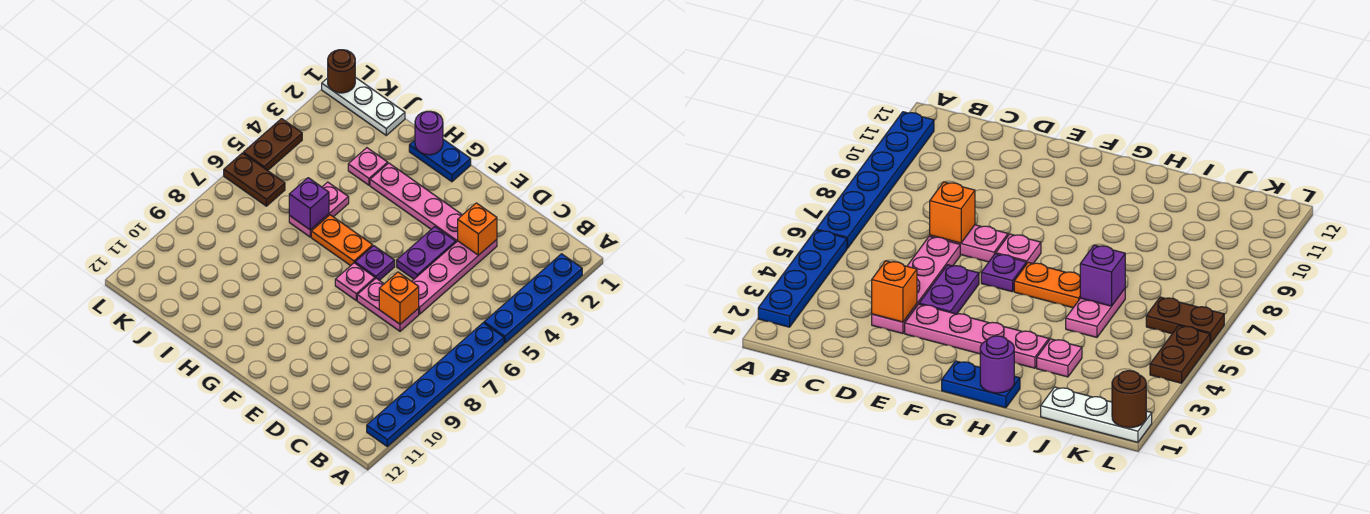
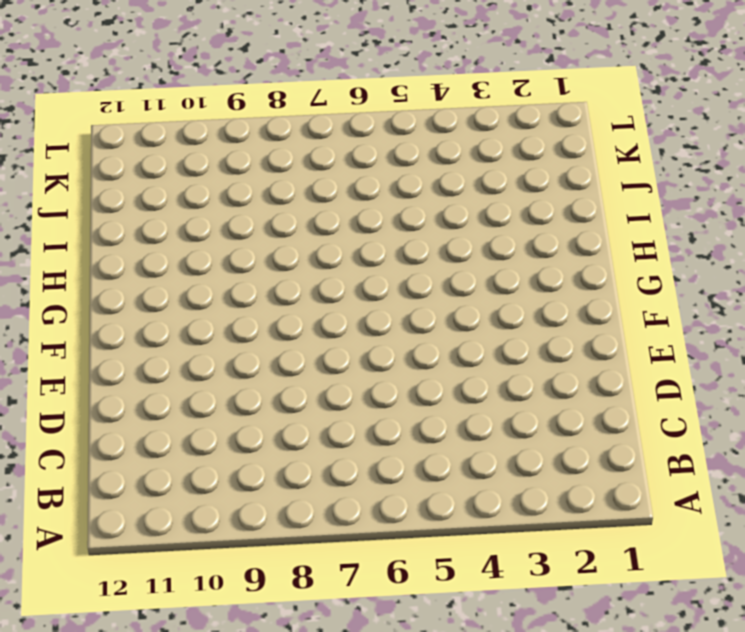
none -> blue plate A2:A5 level 1
none -> blue plate A6:A11 level 1
none -> pink plate D3:D6 level 1

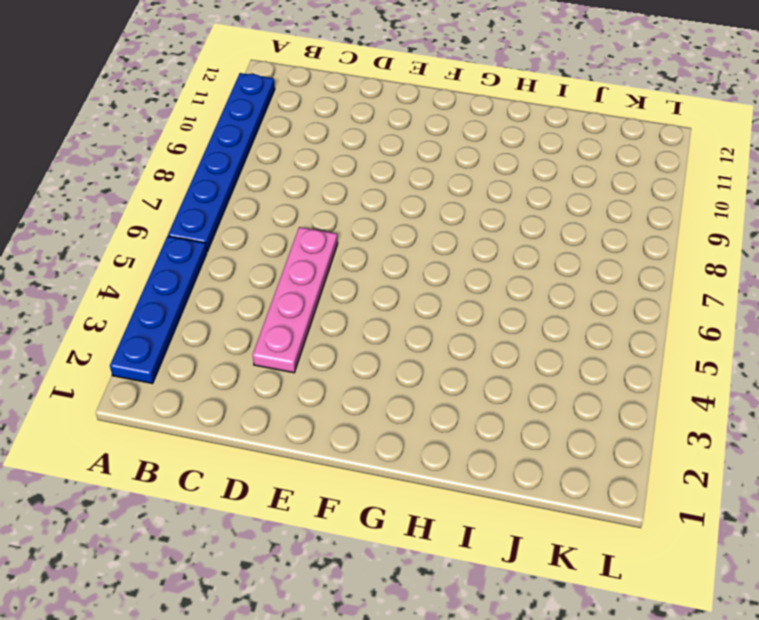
none -> pink plate D7:E7 level 1
none -> pink plate E3:H3 level 1
none -> purple plate E4:E5 level 1

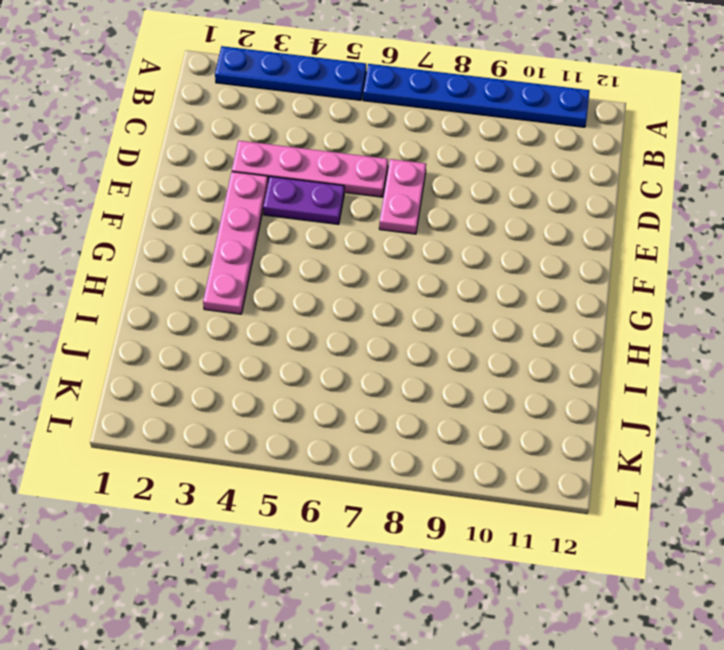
none -> purple plate F6 level 1
none -> pink plate F7 level 1
none -> blue plate G1:H1 level 1

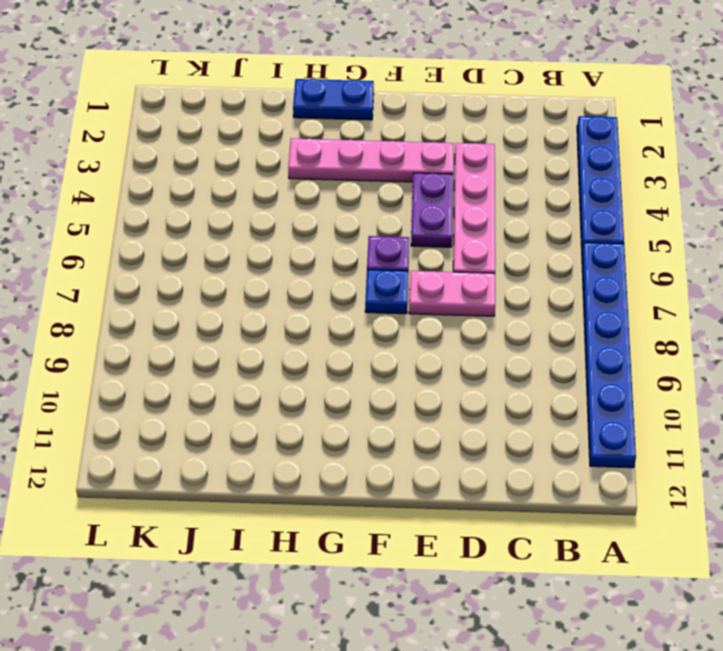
blue plate F7 level 1 -> pink plate F7 level 1
none -> orange plate G6:H6 level 1
none -> pink plate I3 level 1
none -> pink plate I5:I6 level 1

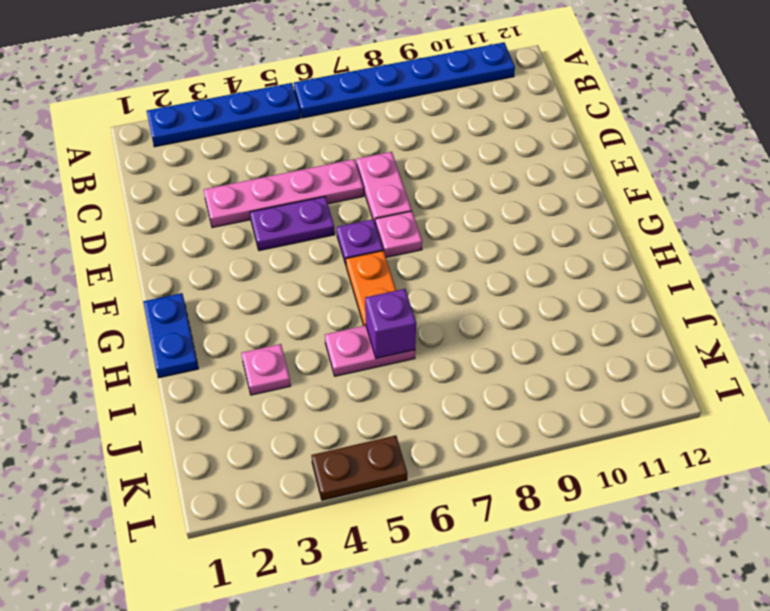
none -> pink plate E3:H3 level 1
none -> white plate J1:L1 level 1
none -> brown plate K6:L6 level 1

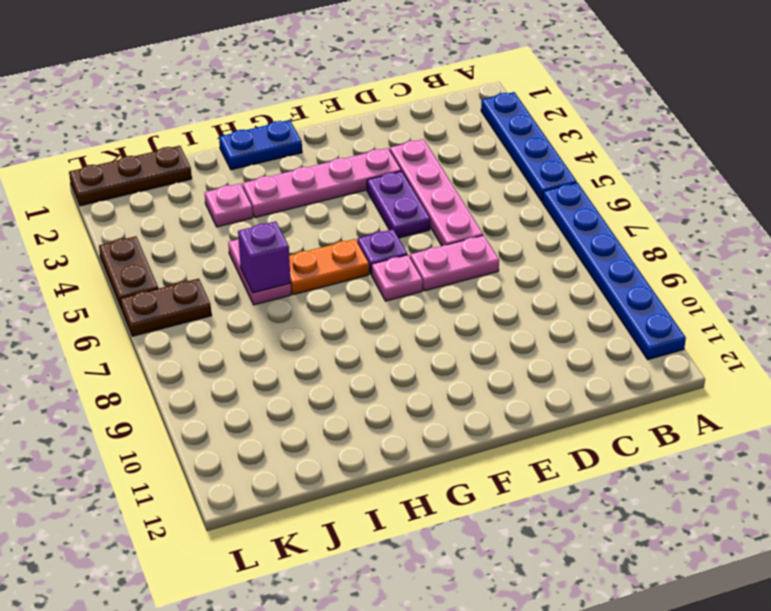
brown plate J1:L1 level 1 -> white plate J1:L1 level 1
none -> orange brick D3 level 2
none -> orange brick D7 level 2
none -> purple round brick H1 level 2

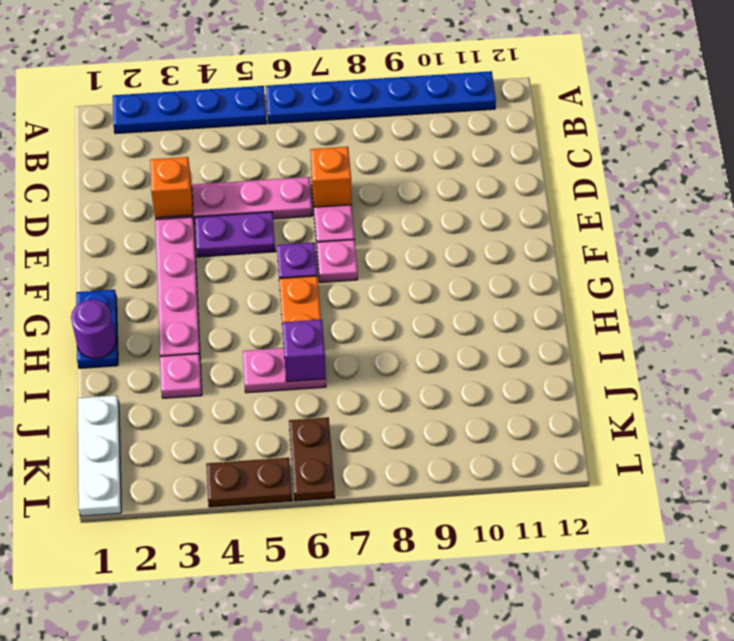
none -> brown round brick L1 level 2

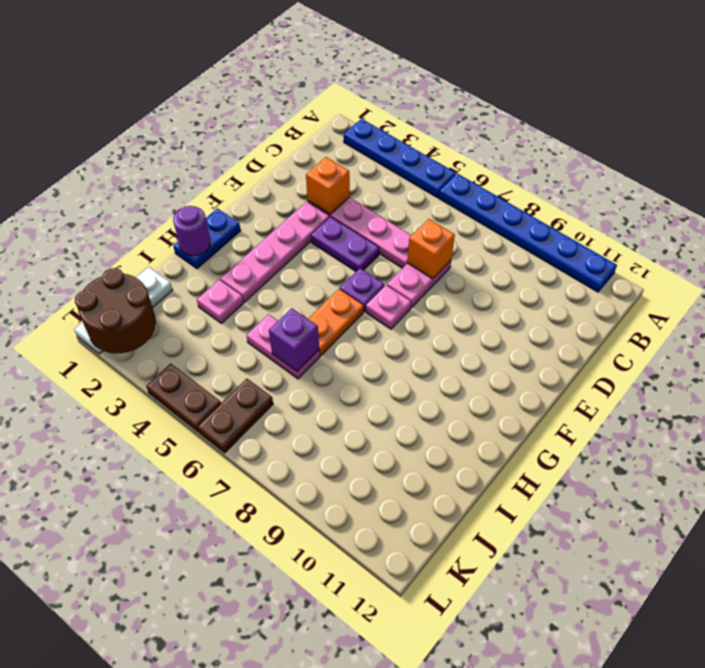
brown round brick K1:L2 level 2 -> brown round brick L1 level 2

